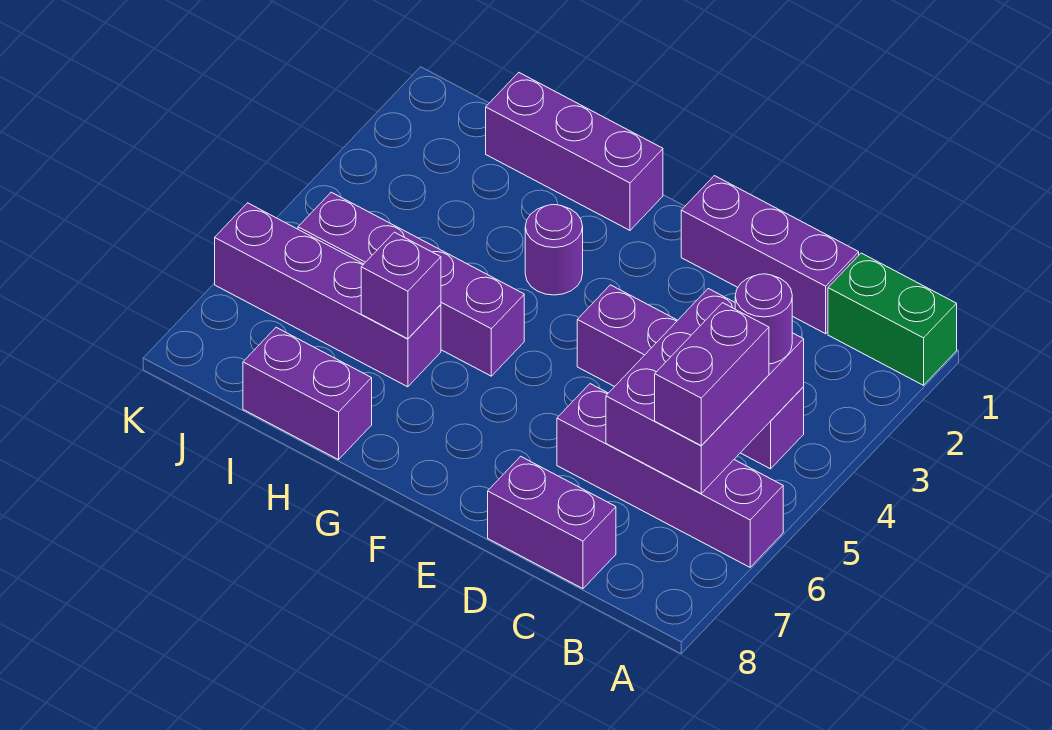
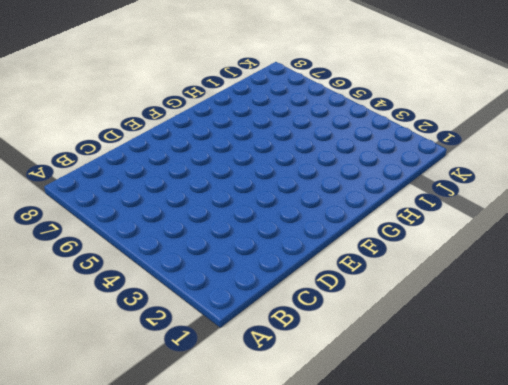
none -> green brick A1:B1 level 1
none -> purple brick A6:D6 level 1
none -> purple brick B4:E4 level 1

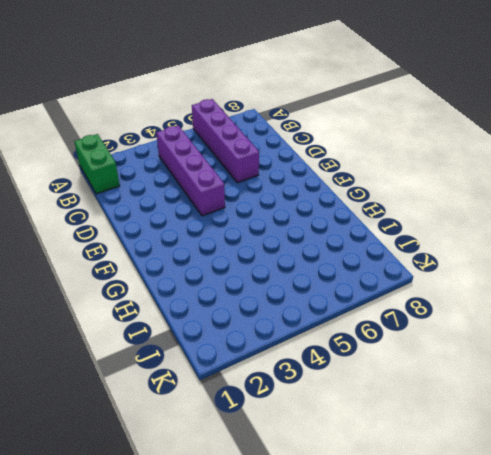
none -> purple brick C1:E1 level 1
none -> purple brick C8:D8 level 1
none -> purple brick G1:I1 level 1

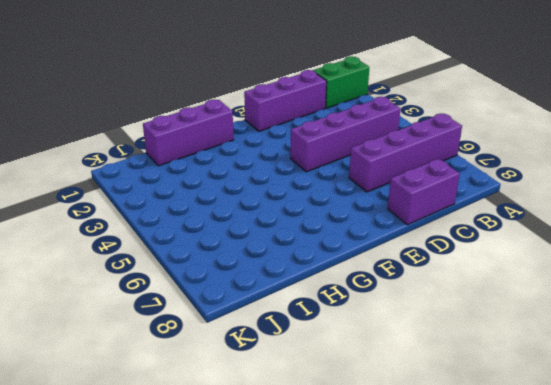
none -> purple round brick G3 level 1
none -> purple brick G5:J5 level 1
none -> purple brick H6:K6 level 1

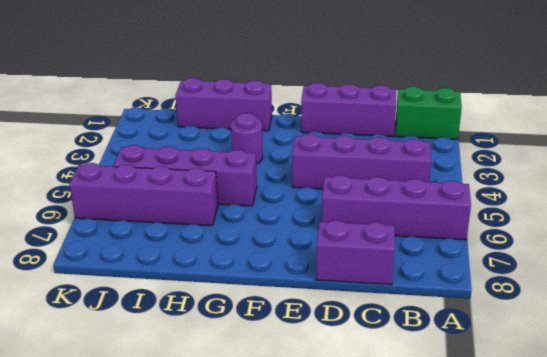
none -> purple brick H8:I8 level 1
none -> purple brick B4:C6 level 2
none -> purple brick H6 level 2

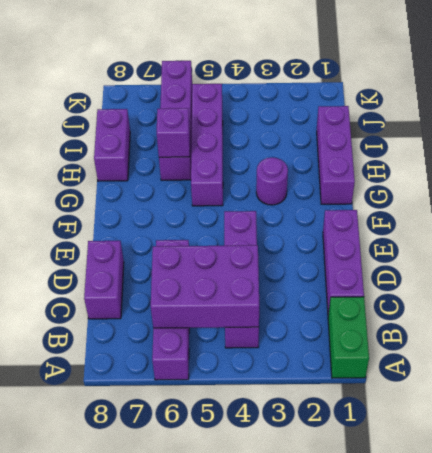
none -> purple round brick B4 level 3
none -> purple brick B5:B6 level 3

